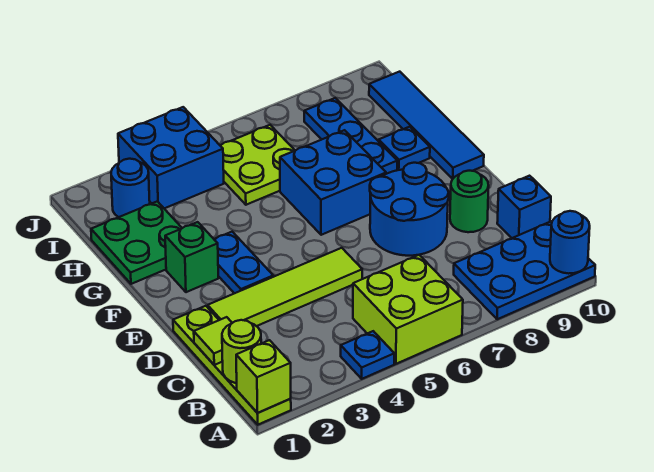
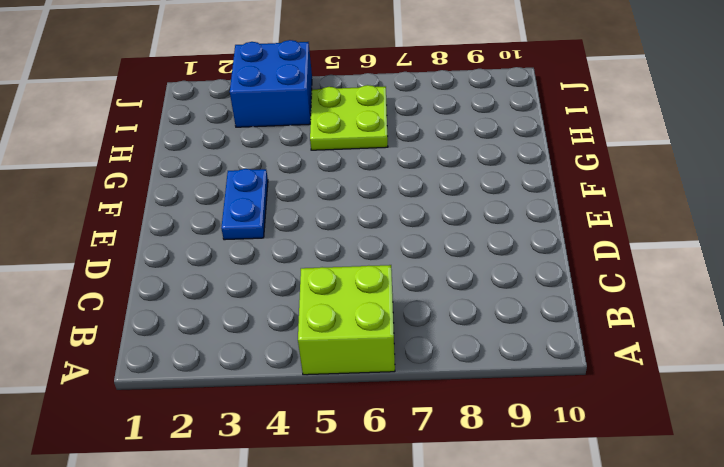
none -> lime plate A1:D1 level 1
none -> blue plate A4 level 1
none -> blue plate A8:B10 level 1

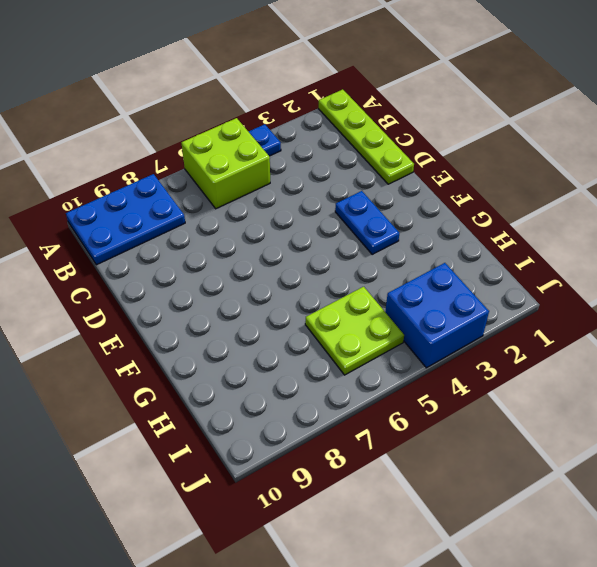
none -> blue brick C10 level 1
none -> lime tile D2:D5 level 1
none -> blue round brick D7:E8 level 1

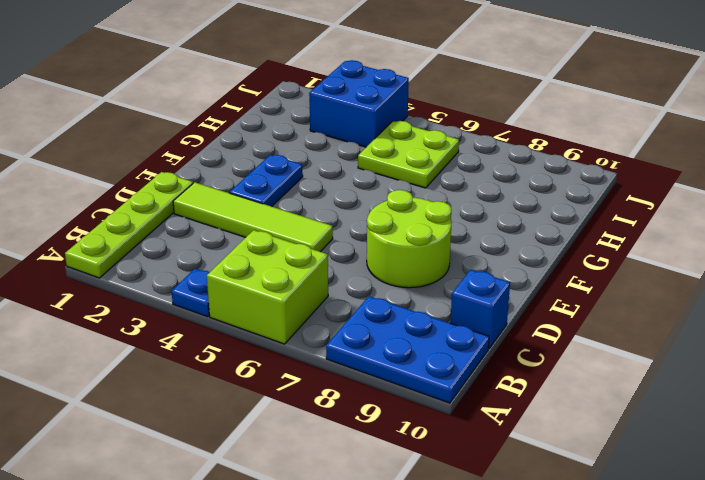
lime round brick D7:E8 level 1 -> blue round brick D7:E8 level 1
none -> green round brick D9 level 1
none -> green brick F2 level 1
none -> blue brick F6:G7 level 1

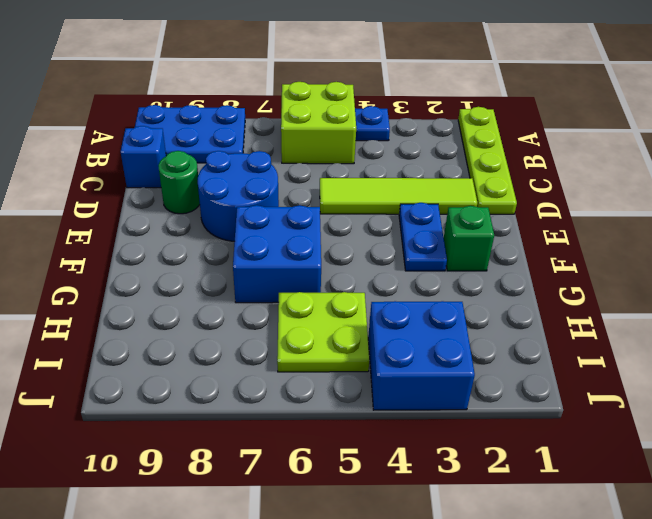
none -> blue tile F10:I10 level 1
none -> green plate G1:H2 level 1
none -> blue plate G8:I8 level 1

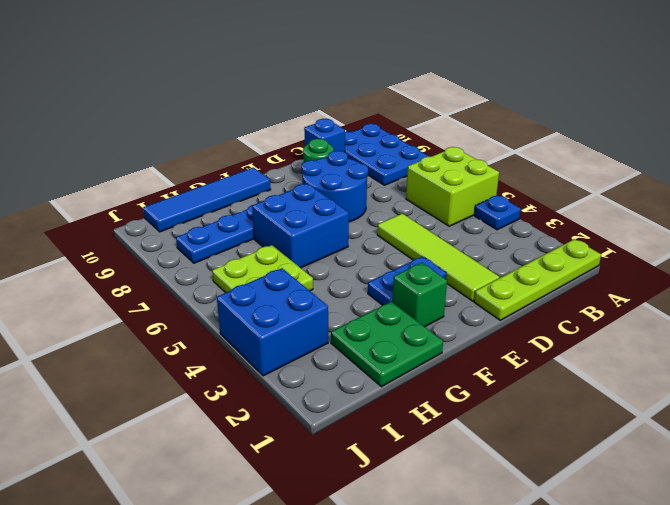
none -> blue plate G9 level 1
none -> blue round brick I2 level 1
none -> lime brick A1 level 2

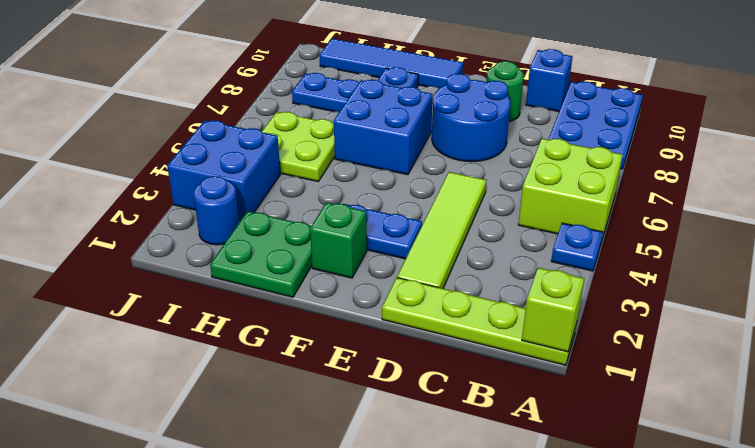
none -> blue round brick A10 level 2
none -> lime round brick B1 level 2
none -> lime tile C1 level 2

